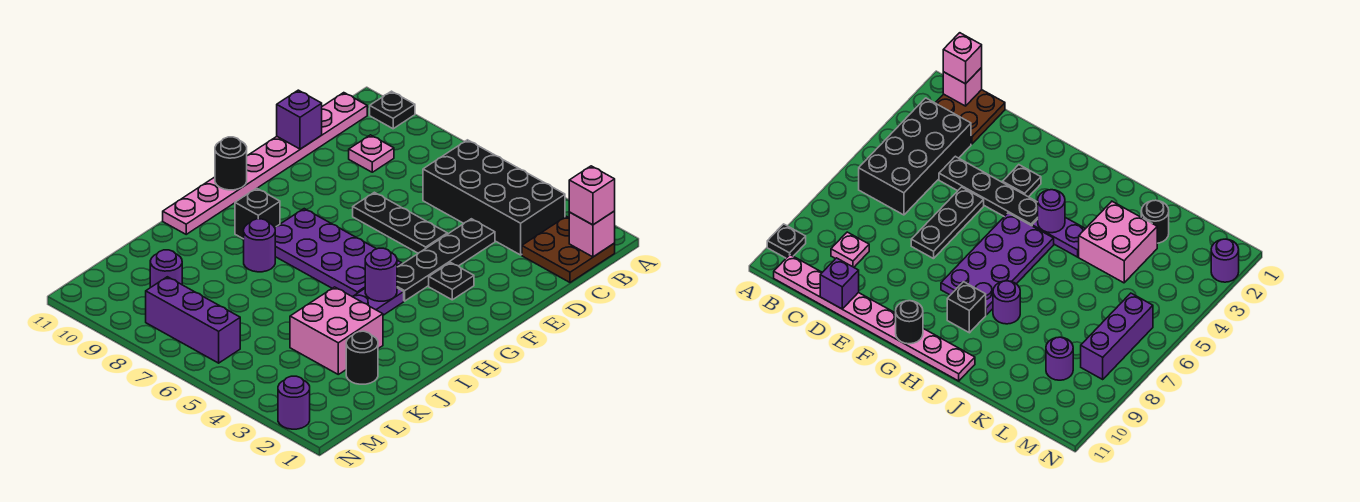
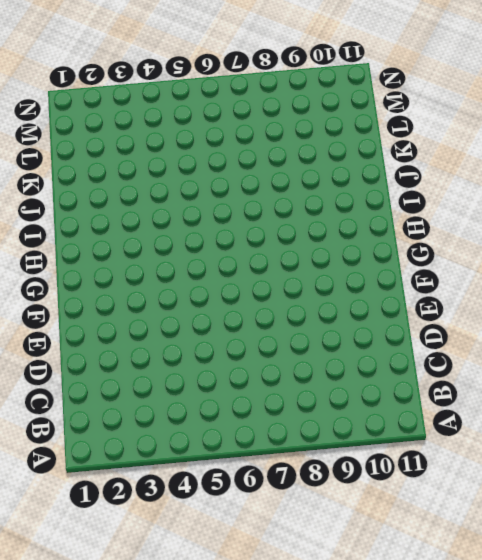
none -> black plate A10 level 1
none -> brown plate B1:C2 level 1
none -> black brick B3:C6 level 1

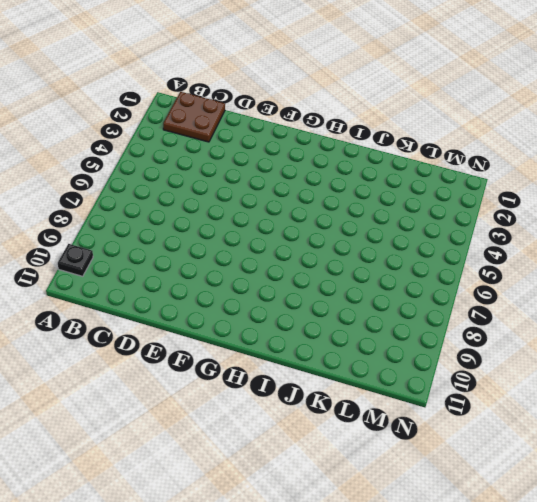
none -> black brick B3:C6 level 1
none -> pink plate B11:I11 level 1
none -> pink plate C9 level 1

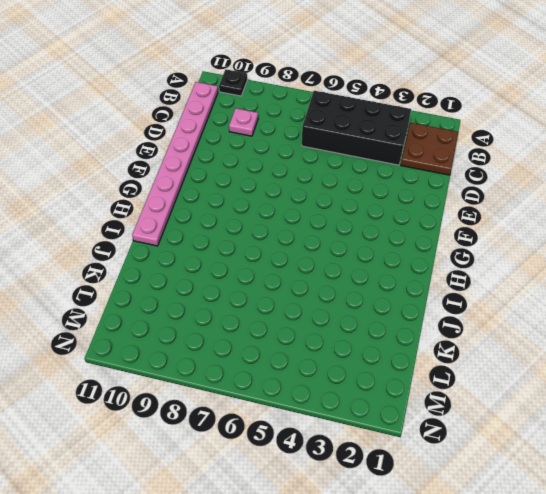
none -> black plate D4:G4 level 1
none -> black plate E5:E7 level 1
none -> black plate F3 level 1

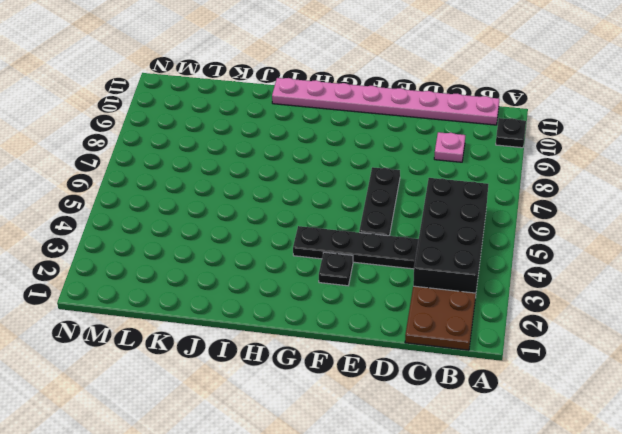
none -> purple plate G5:H8 level 1
none -> purple plate H4:I4 level 1
none -> black brick H9 level 1

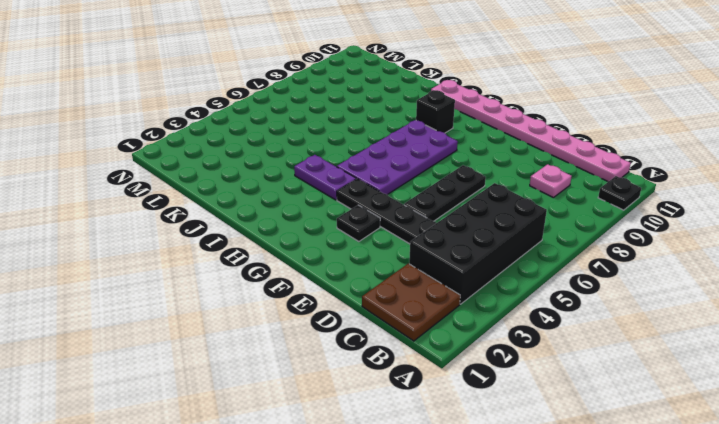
none -> purple round brick I8 level 1
none -> pink brick J3:K4 level 1
none -> black round brick K2 level 1

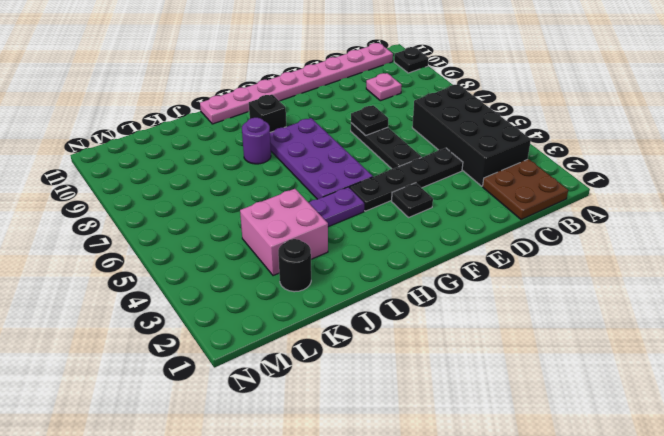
black plate E7 level 2 -> none
none -> purple round brick L9 level 1
none -> purple brick M6:M8 level 1
none -> purple round brick N2 level 1

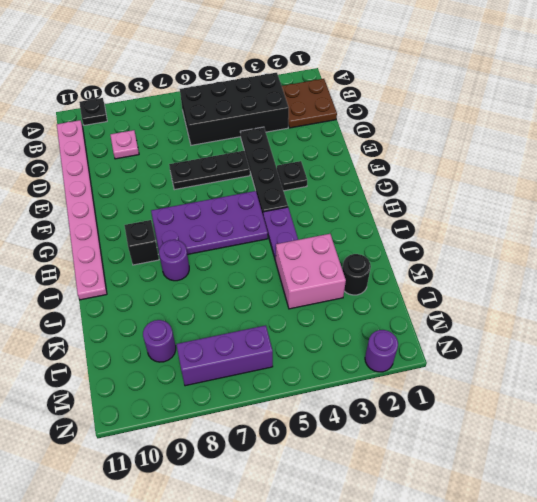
none -> pink brick B1 level 2
none -> purple brick D11 level 2
none -> black round brick G11 level 2

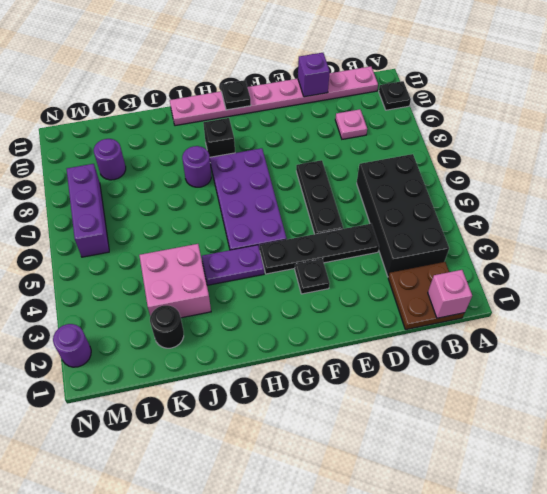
black plate G11 level 2 -> black round brick G11 level 2
none -> purple round brick H4 level 2
none -> pink brick B1 level 3

